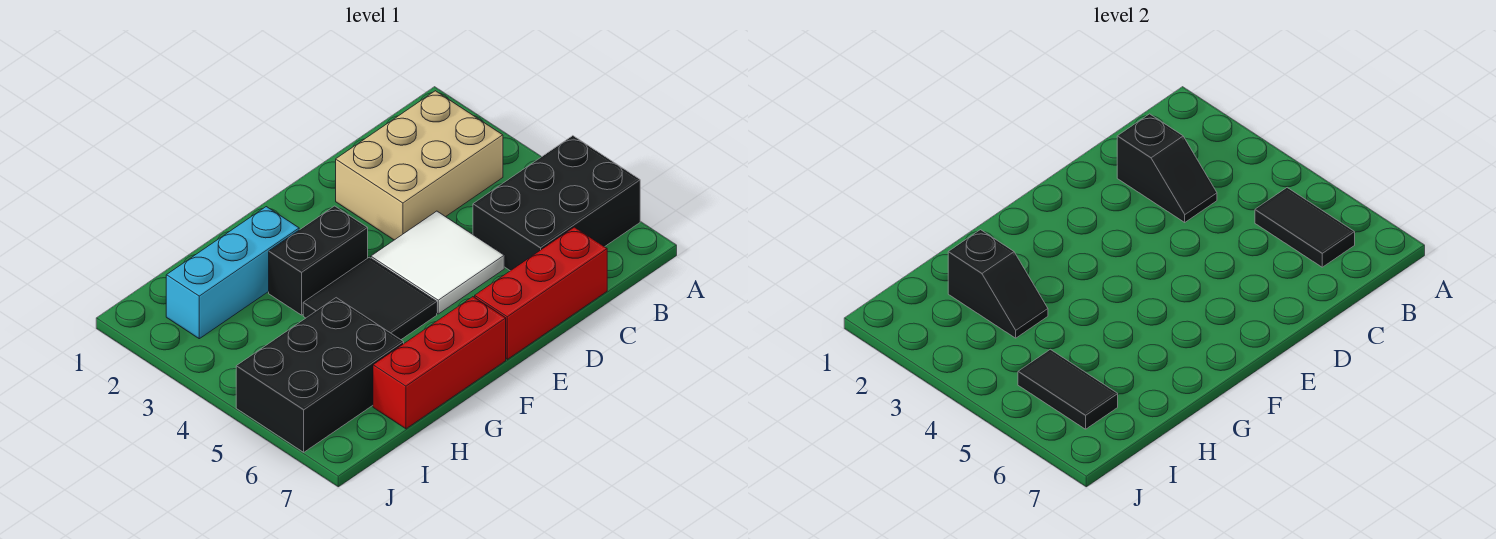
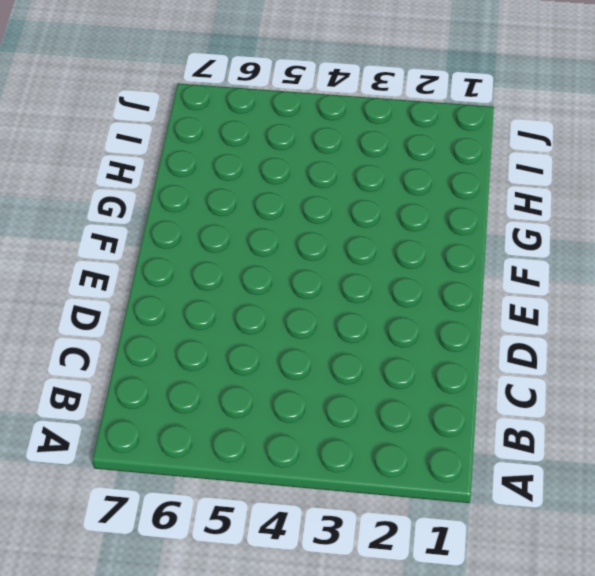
none -> black brick A5:C6 level 1
none -> tan brick B2:D3 level 1
none -> red brick C7:E7 level 1

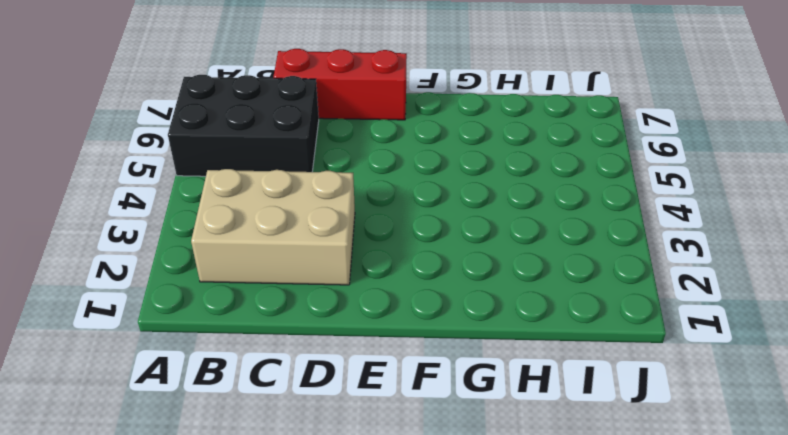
none -> white tile D4:E5 level 1
none -> black brick F3:G3 level 1
none -> black tile F4:G5 level 1

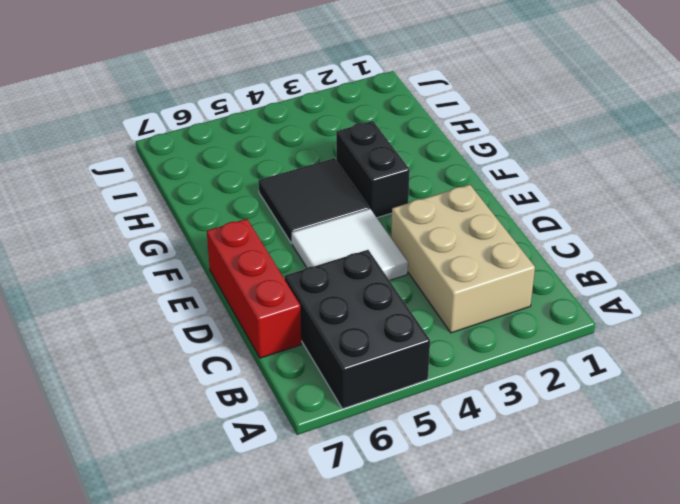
none -> red brick F7:H7 level 1
none -> cyan brick G2:I2 level 1
none -> black brick H5:J6 level 1

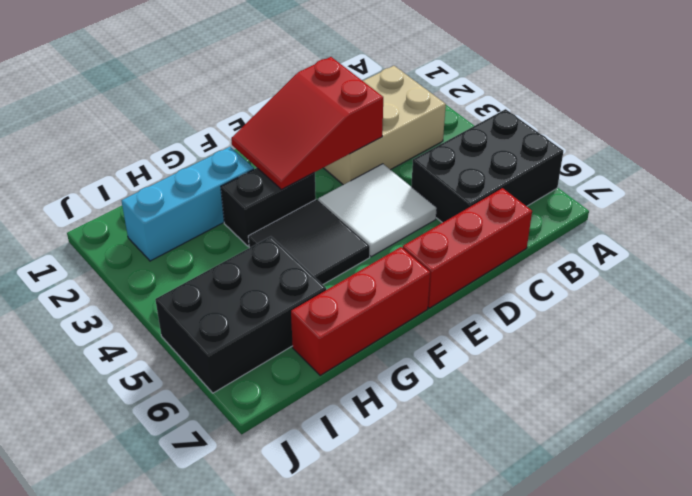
red slope D2:F3 level 2 top D -> none
none -> black tile B5:B6 level 2
none -> black slope C2:C3 level 2 top 2
none -> black slope H2:H3 level 2 top 2

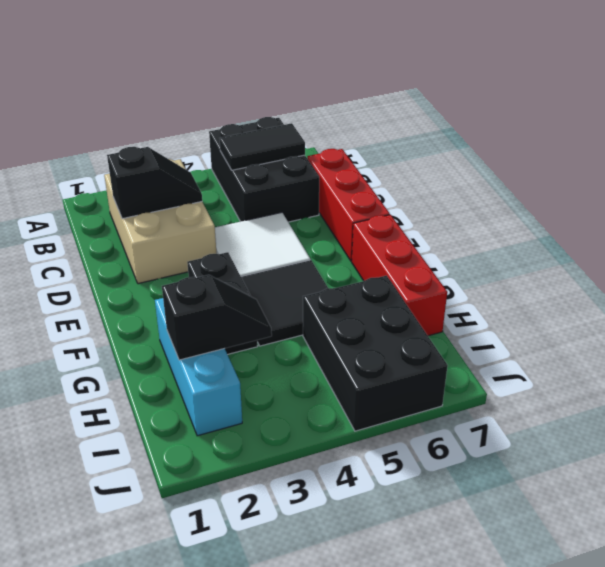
none -> black tile I5:I6 level 2

